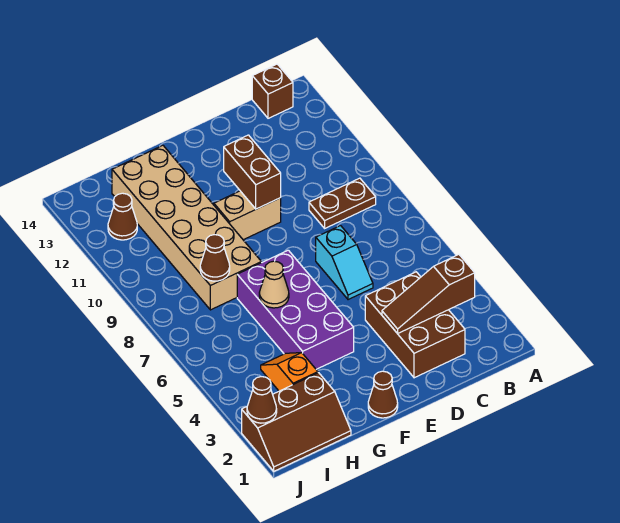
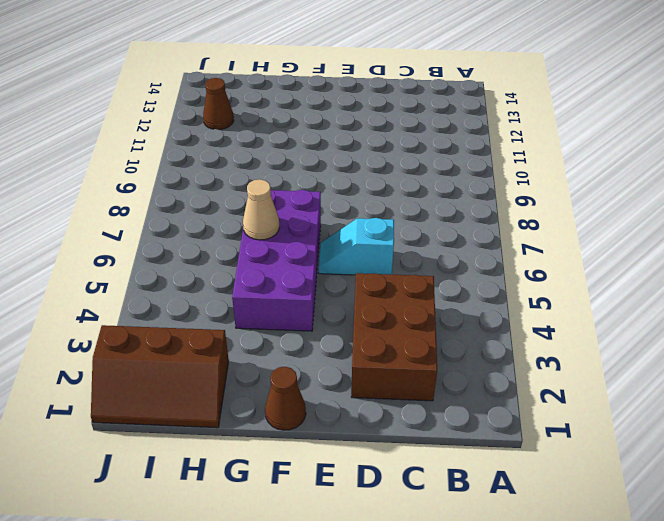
cyan slope D6:E6 level 1 top D -> cyan slope D6:D7 level 1 top 7
none -> brown plate B9:C9 level 1
none -> brown brick B14 level 1
none -> tan brick E10:F10 level 1

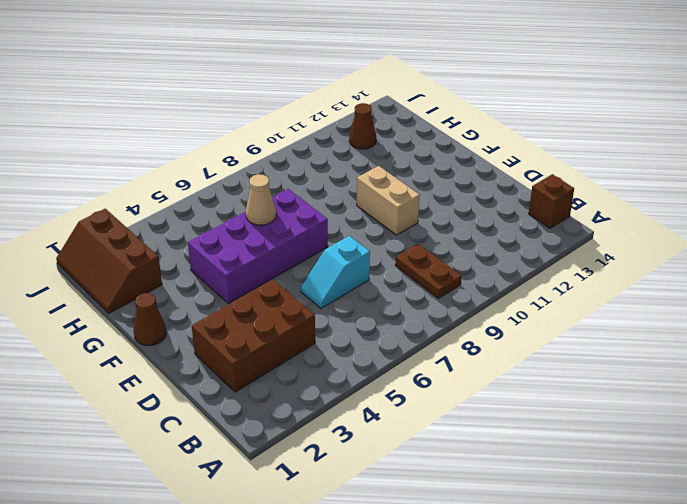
none -> tan brick G8:H13 level 1
none -> orange slope H3:H4 level 1 top 3
none -> brown slope B3:D3 level 2 top B

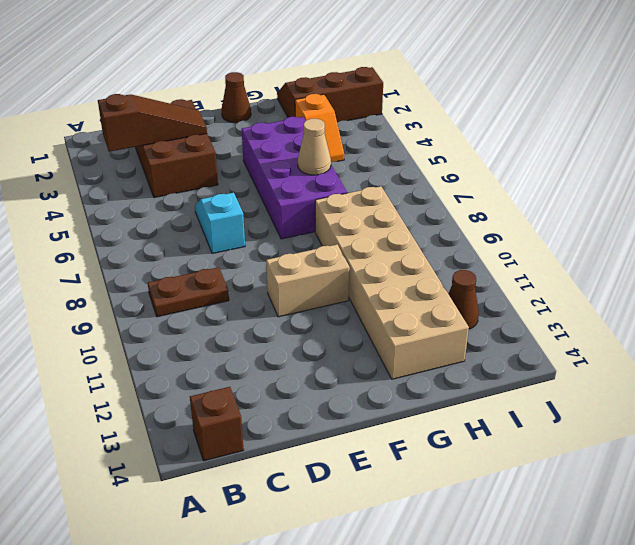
none -> brown brick E10:E11 level 2
none -> brown cone H8 level 2
none -> brown cone J2 level 2

